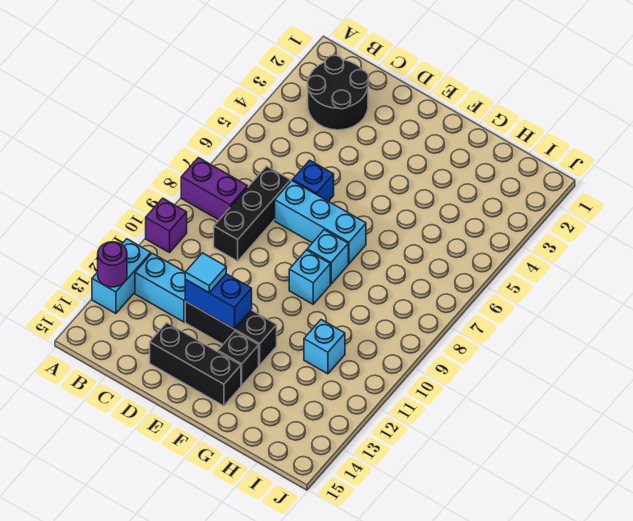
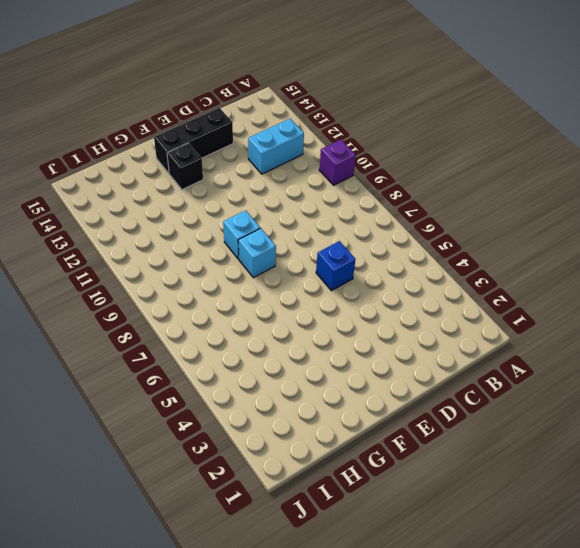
none -> purple brick A8:B8 level 1
none -> cyan brick A12:A13 level 1
none -> black round brick B2:C3 level 1

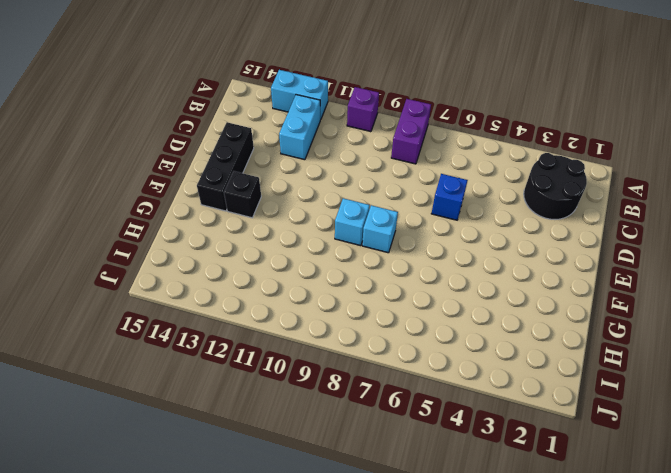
none -> black brick C7:C9 level 1
none -> cyan brick D7:F7 level 1
none -> black brick D12:F12 level 1

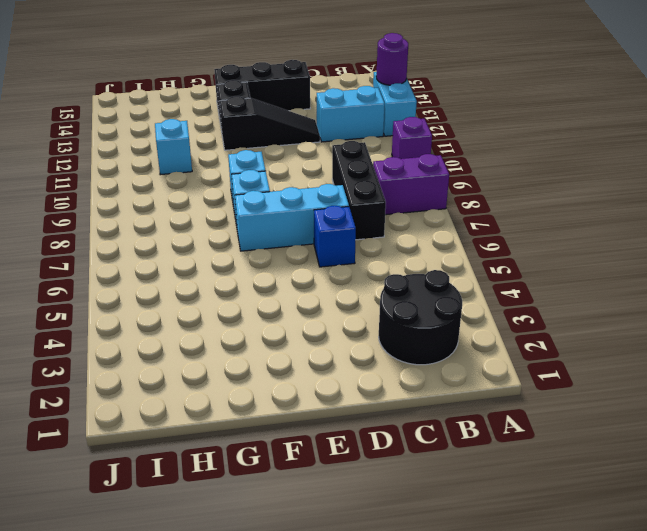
black slope D12:F12 level 1 top F -> black brick D12:F12 level 1
none -> blue brick D12:E12 level 2
none -> cyan tile D12 level 3

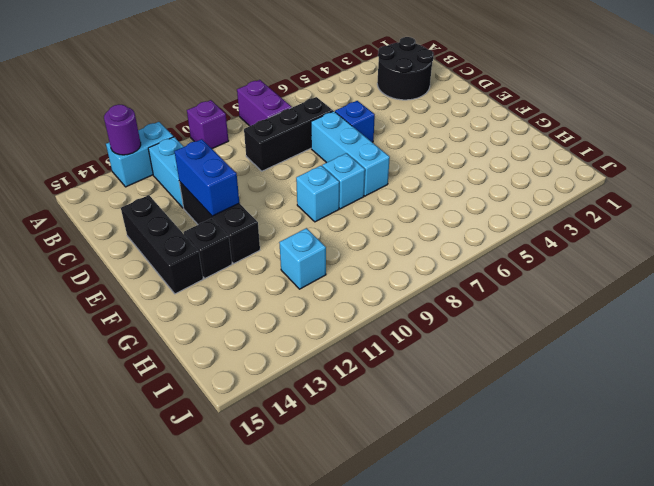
none -> cyan tile D12 level 3

